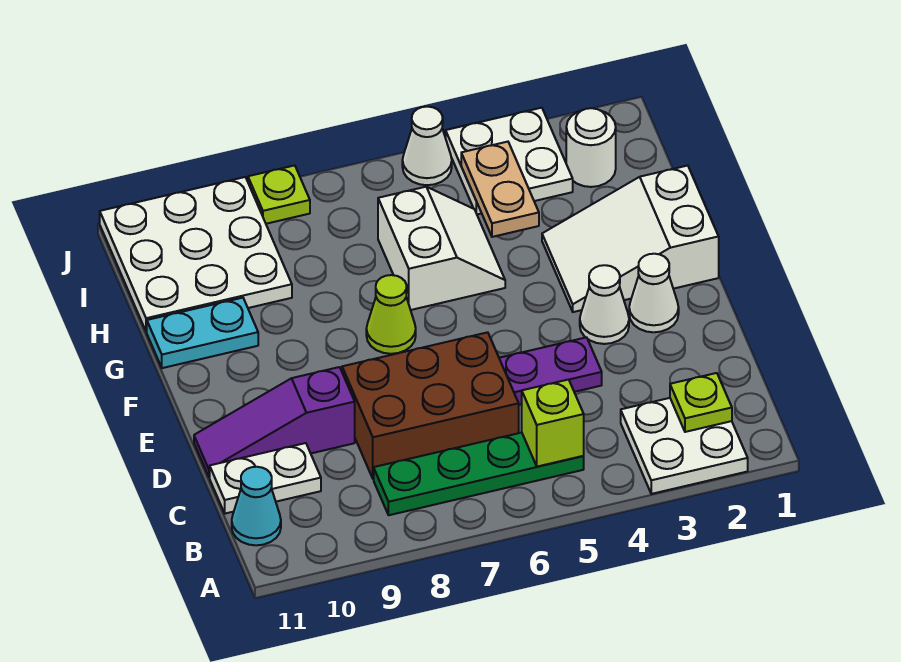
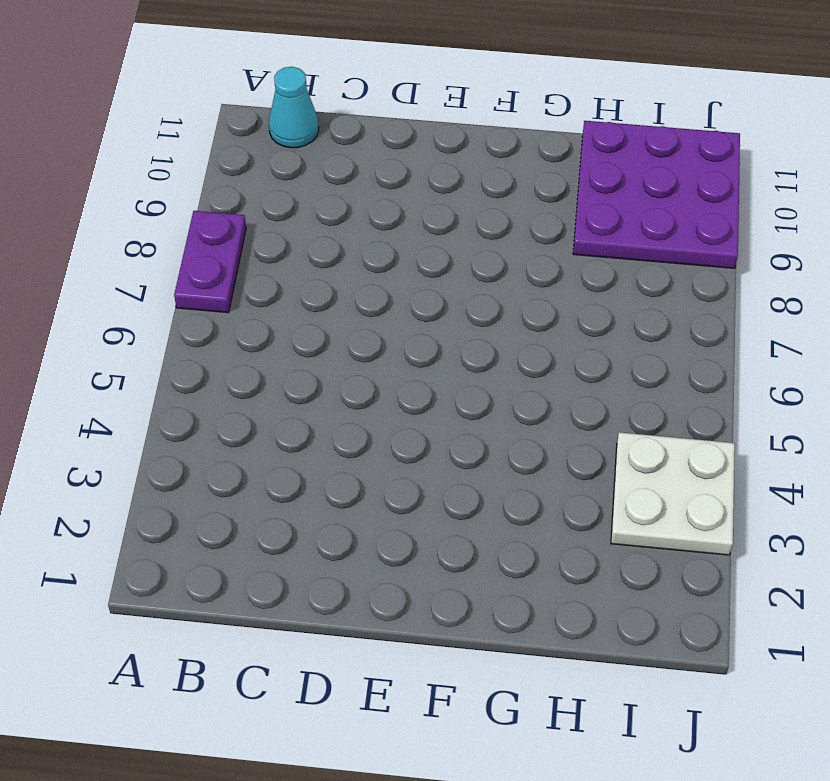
purple plate A7:A8 level 1 -> purple plate D4:D5 level 1
purple plate H9:J11 level 1 -> white plate H9:J11 level 1
none -> white plate A2:B3 level 1
none -> green plate B5:B8 level 1
none -> brown brick C6:D8 level 1

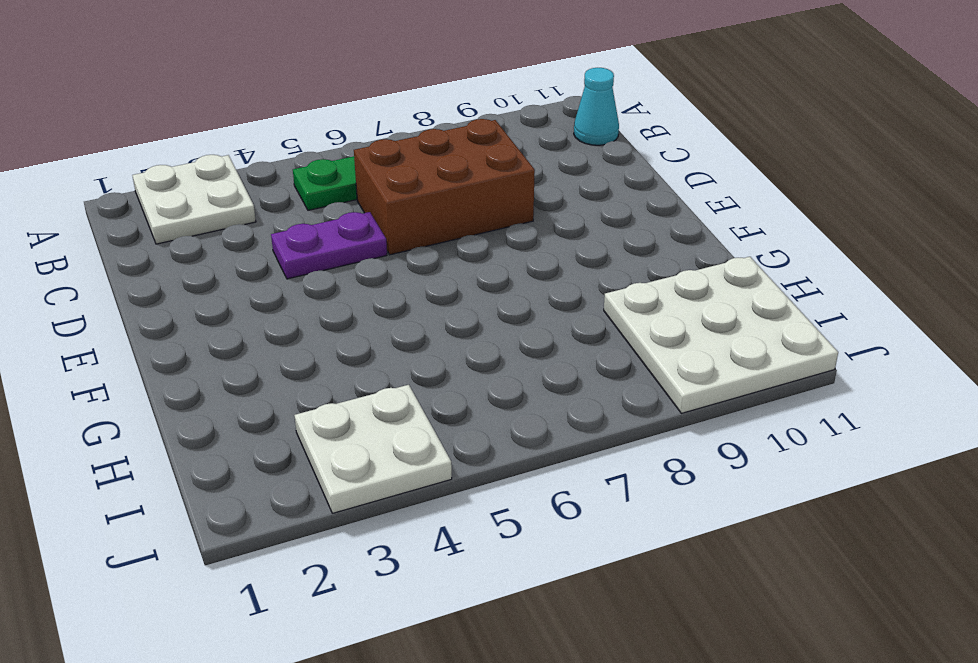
none -> white plate C10:C11 level 1
none -> purple slope D9:D11 level 1 top 9
none -> white cone E2 level 1

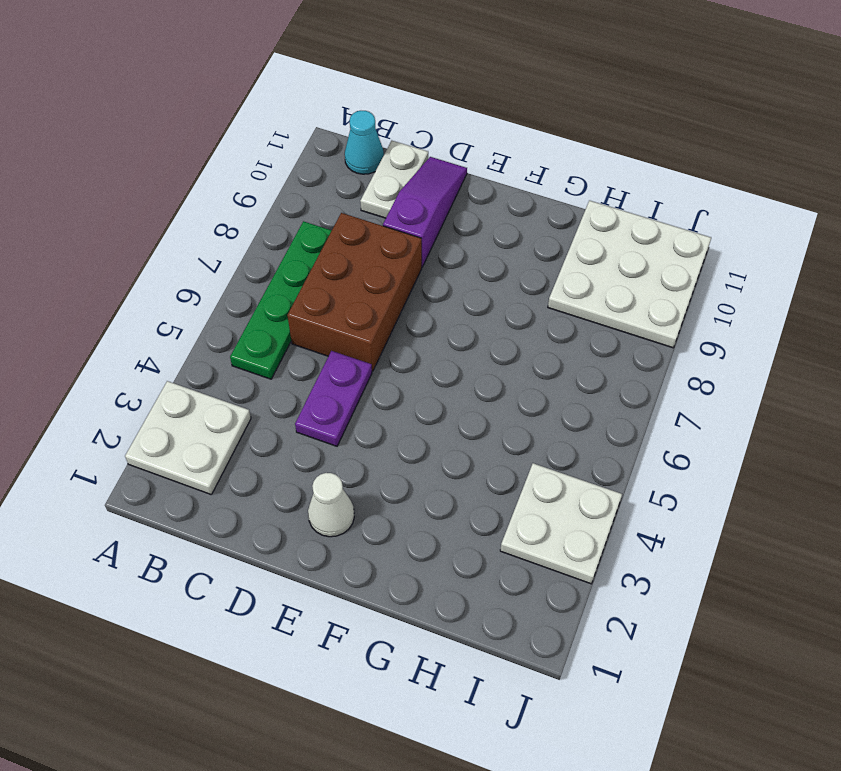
none -> white cone E3 level 1
none -> white slope F1:G3 level 1 top 1
none -> lime cone F7 level 1

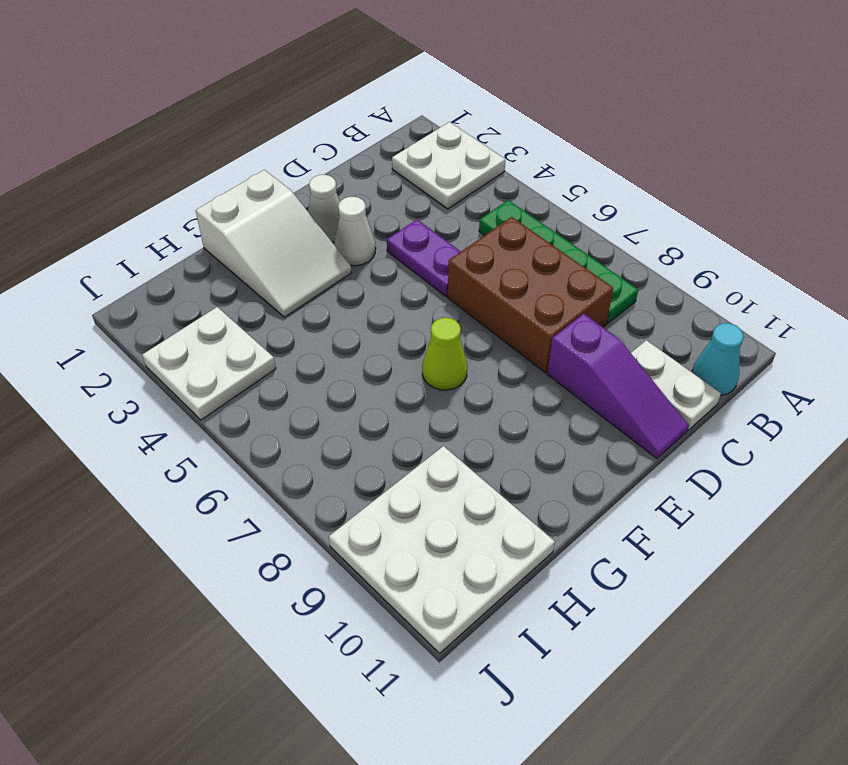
none -> white slope G5:H6 level 1 top 6
none -> cyan plate G10:G11 level 1
none -> white round brick I2 level 1

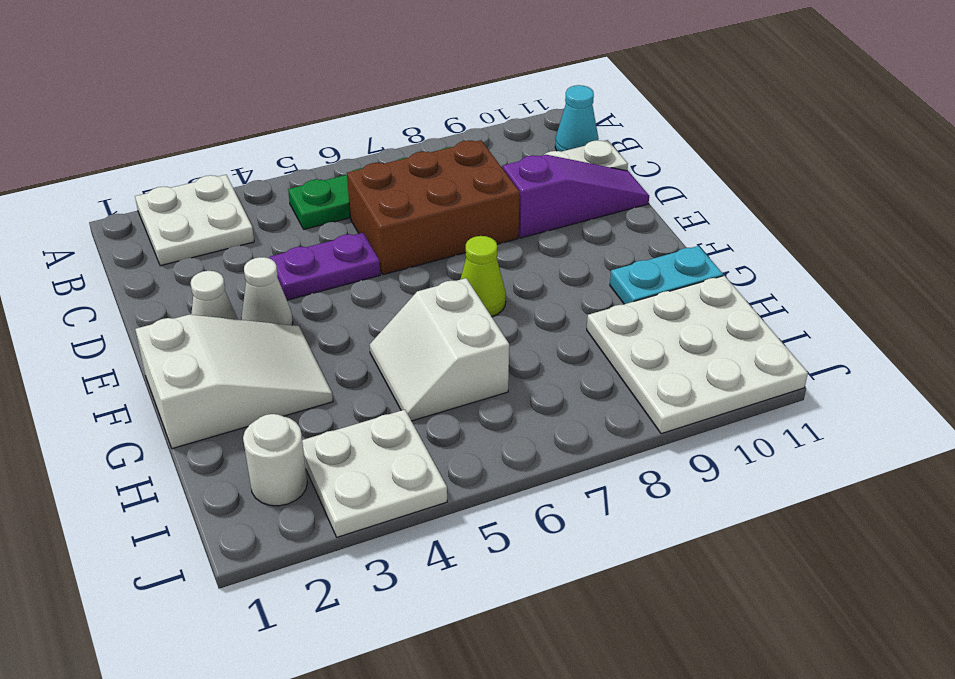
none -> white cone J5 level 1
none -> lime plate J8 level 1
none -> lime plate B2 level 2

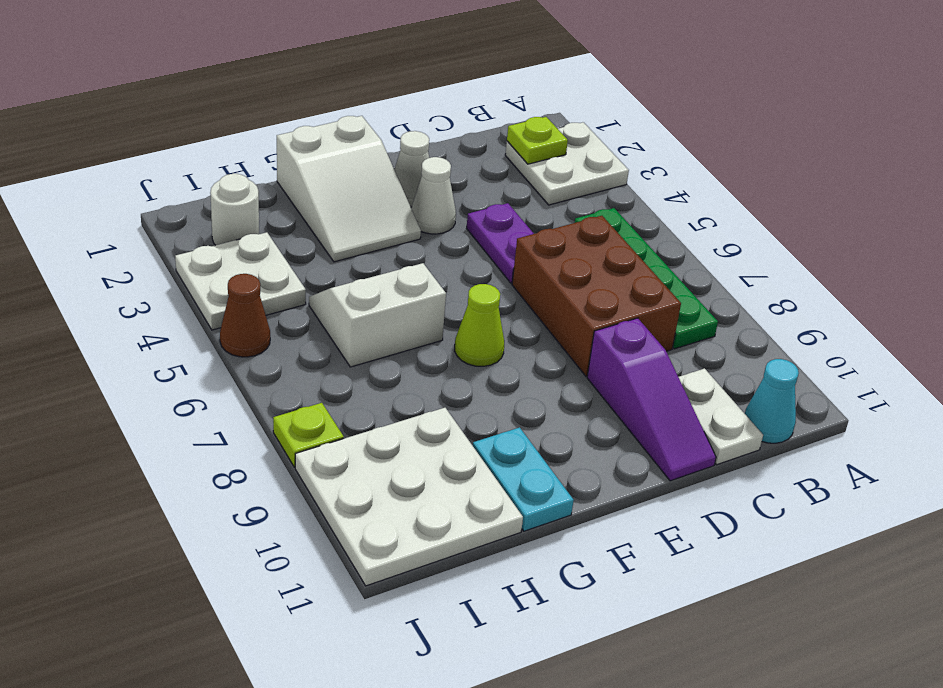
brown cone J5 level 1 -> white cone J5 level 1
none -> lime brick B5 level 2
none -> tan plate H4:I4 level 2

